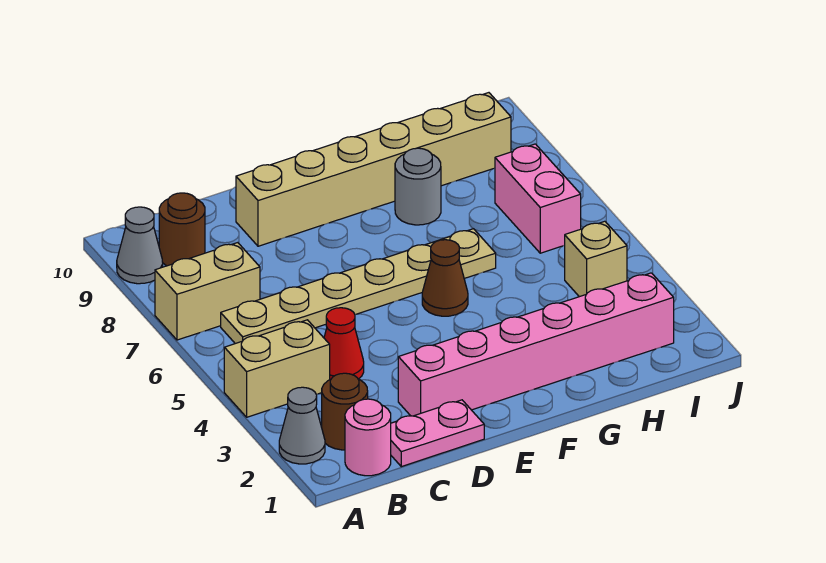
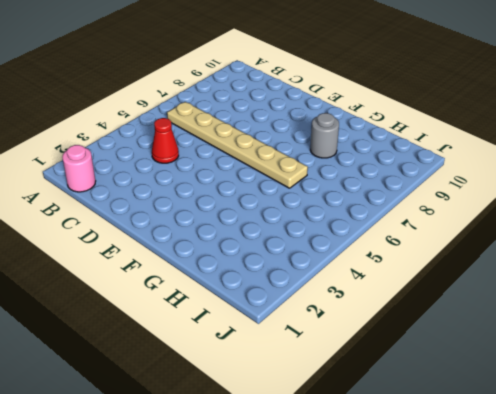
none -> grey cone A2 level 1
none -> tan brick A4:B4 level 1
none -> tan brick A7:B7 level 1

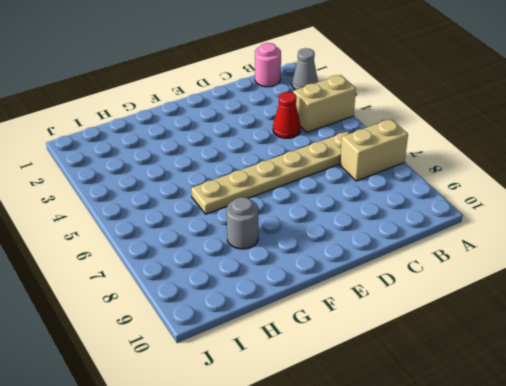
none -> grey cone A9 level 1
none -> brown round brick B2 level 1
none -> brown round brick B9 level 1

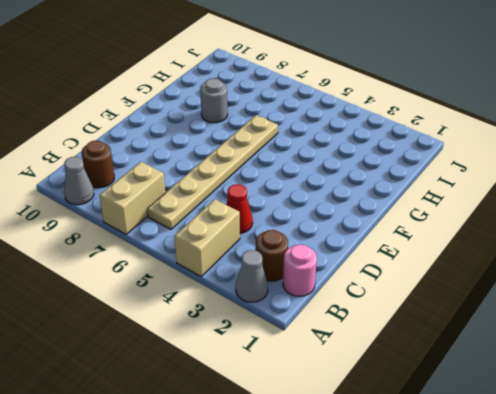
none -> pink plate C1:D1 level 1
none -> pink brick D2:I2 level 1
none -> tan brick D9:I9 level 1

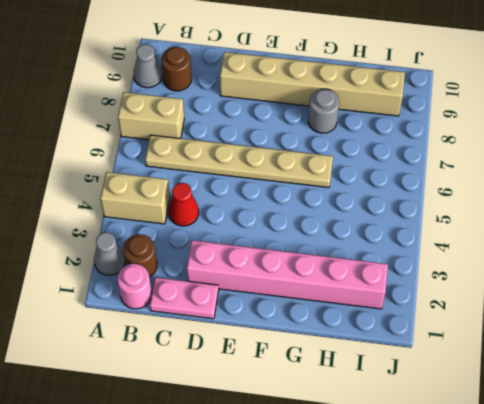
none -> brown cone F5 level 1
none -> tan brick I4 level 1
none -> pink brick I6:I7 level 1

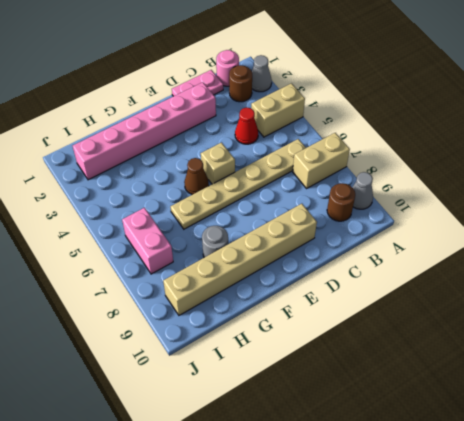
tan brick E5 level 1 -> tan brick I4 level 1

